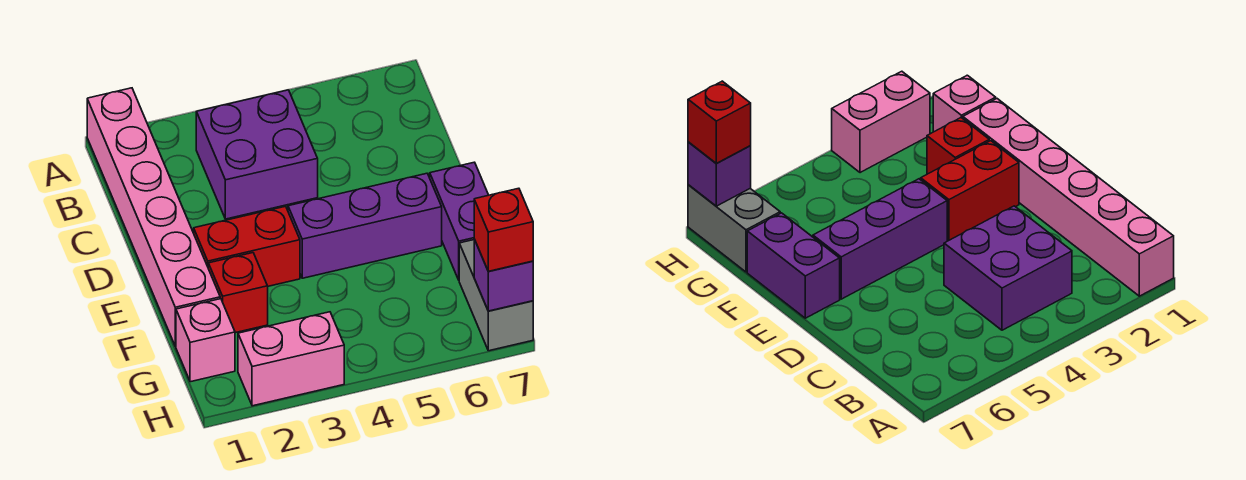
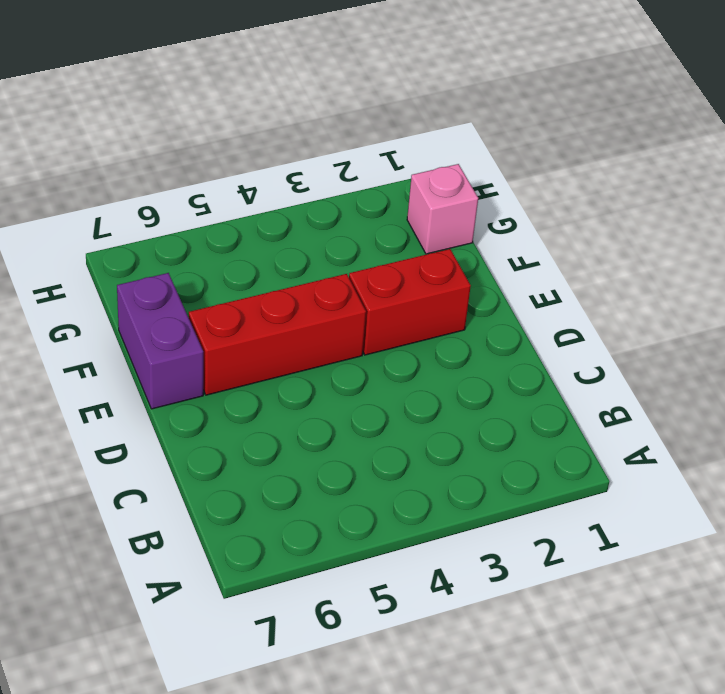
red brick E4:E6 level 1 -> purple brick E4:E6 level 1
none -> pink brick A1:F1 level 1
none -> purple brick B3:C4 level 1

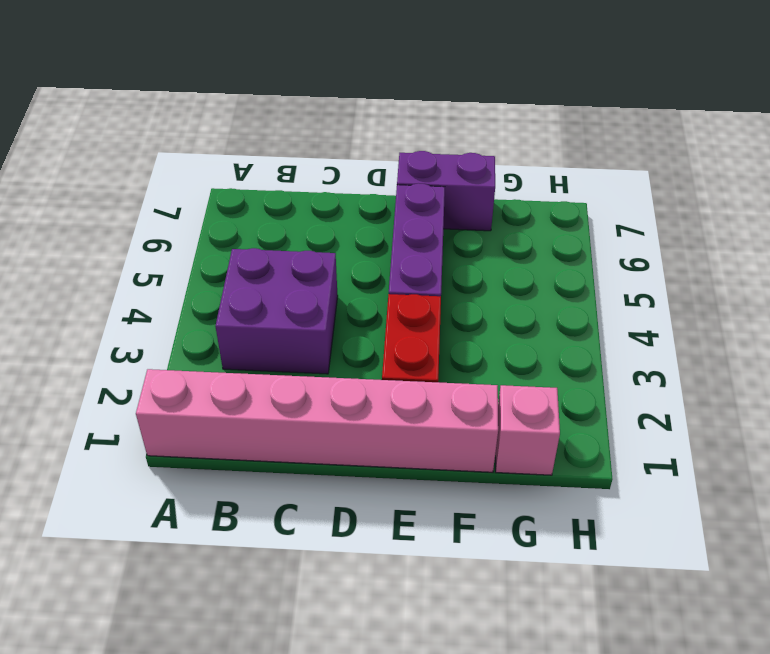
none -> red brick F2 level 1
none -> grey brick G7:H7 level 1

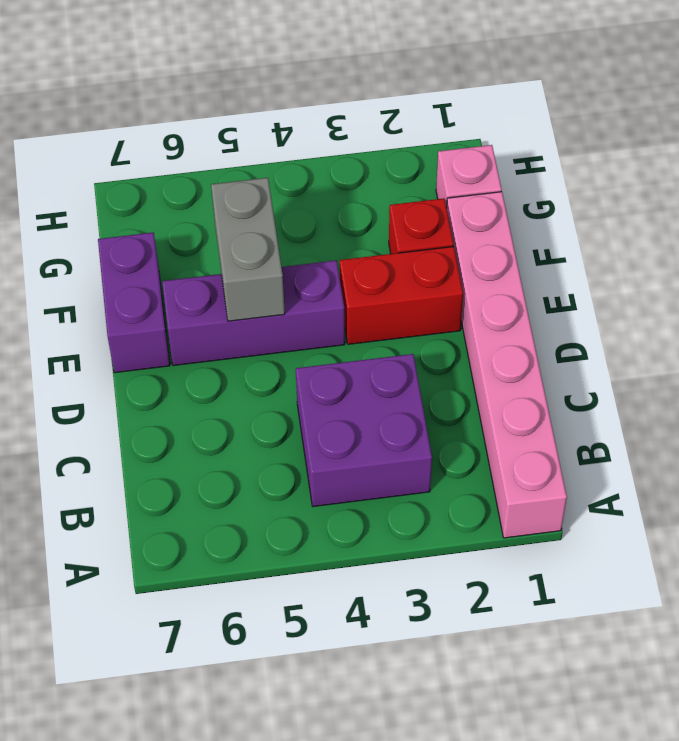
grey brick E5:F5 level 2 -> grey brick G7:H7 level 1
none -> pink brick H2:H3 level 1
none -> purple brick H7 level 2

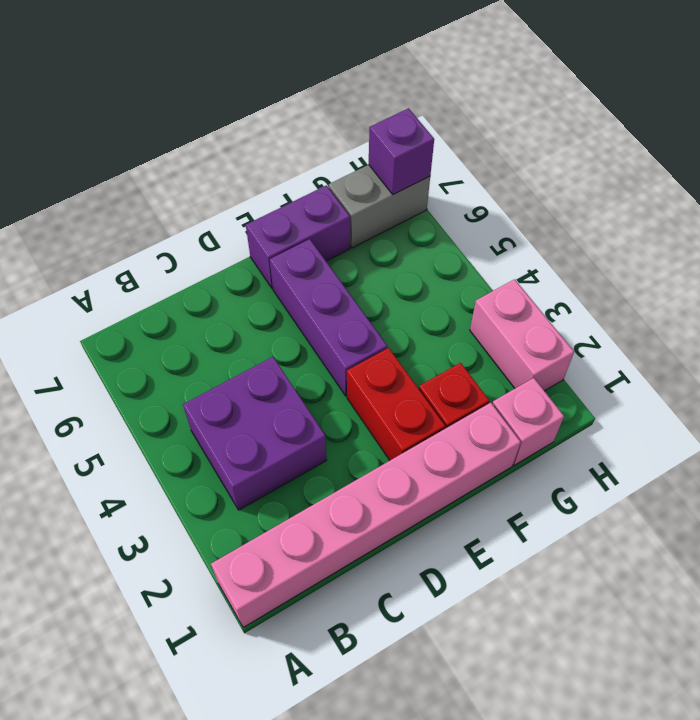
none -> red brick H7 level 3

